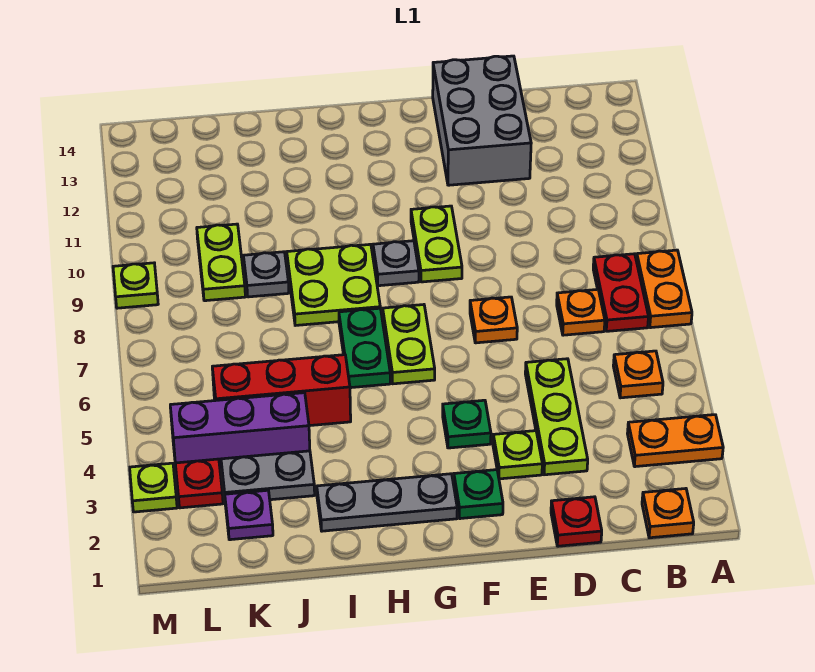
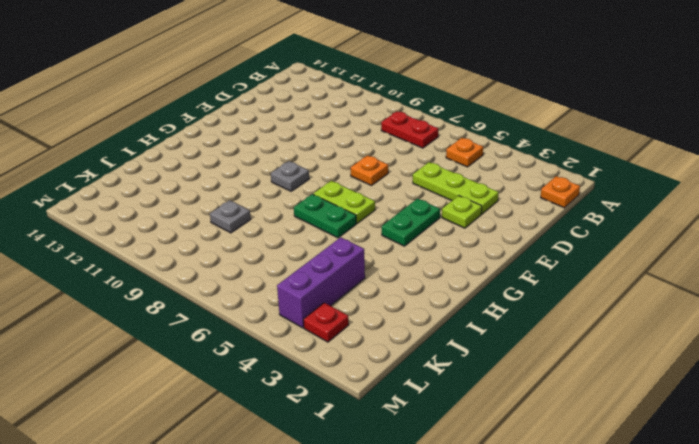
green plate F4:G4 level 1 -> green plate F4 level 1
none -> orange plate A3:B3 level 1
none -> orange plate A7:A8 level 1
none -> orange plate C7 level 1

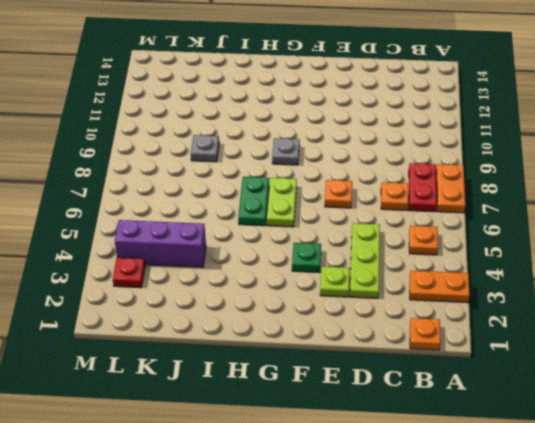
none -> red plate D1 level 1
none -> grey brick D12:E14 level 1
none -> green plate F2 level 1

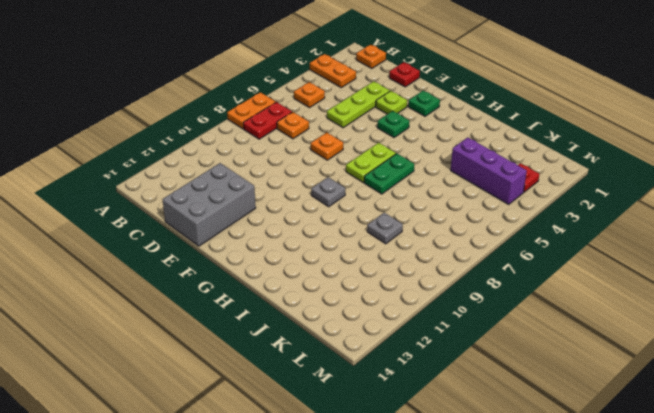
none -> lime plate F9:F10 level 1
none -> grey plate G2:I2 level 1
none -> lime plate H8:I9 level 1

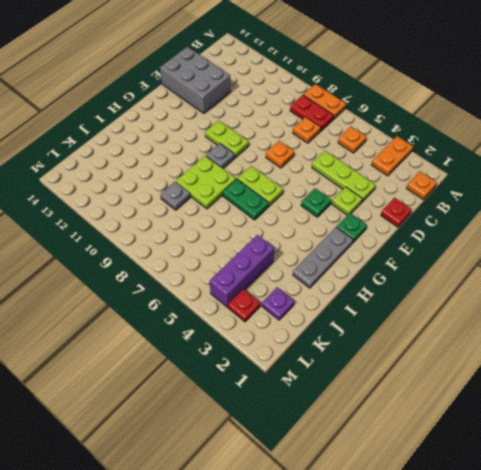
none -> red brick I5:K5 level 1
none -> grey plate J3:K3 level 1
none -> lime plate K9:K10 level 1

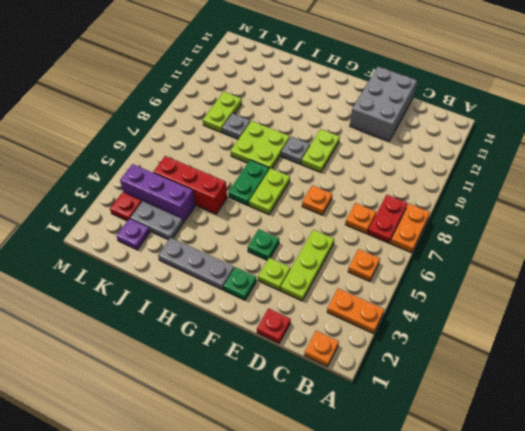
none -> lime plate M3 level 1
none -> lime plate M9 level 1

